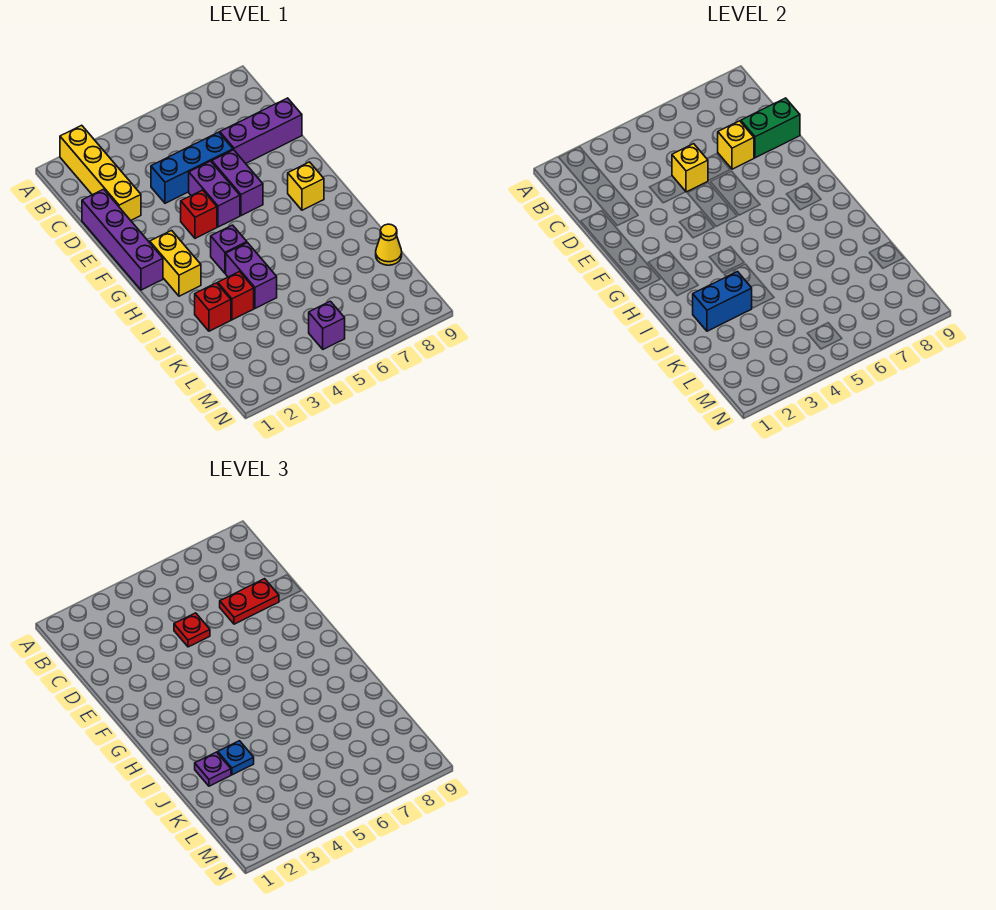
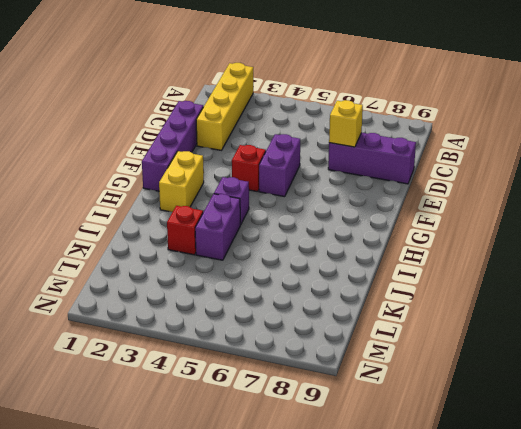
none -> blue brick D4:D6 level 1
none -> purple brick E6:F6 level 1
none -> yellow brick G8 level 1

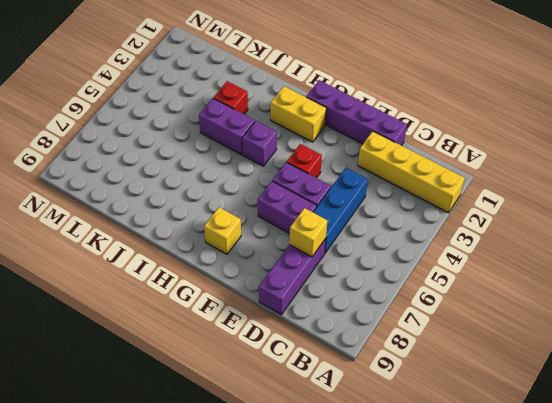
none -> red brick J2 level 1
none -> yellow cone K9 level 1
none -> purple brick M5 level 1

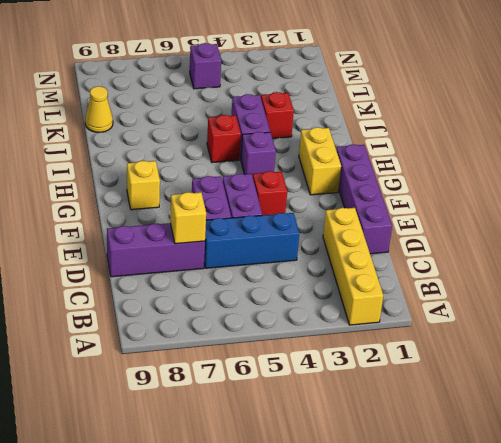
red brick I5 level 1 -> red brick J2 level 1
none -> yellow brick D5 level 2
none -> green brick D8:D9 level 2
none -> blue brick J2:J3 level 2

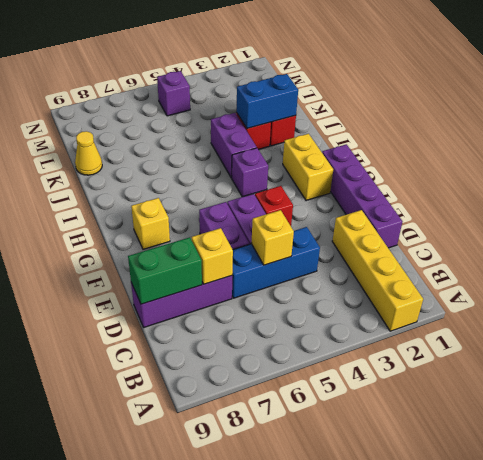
none -> red plate D5 level 3
none -> red plate D7:D8 level 3
none -> purple plate J2 level 3

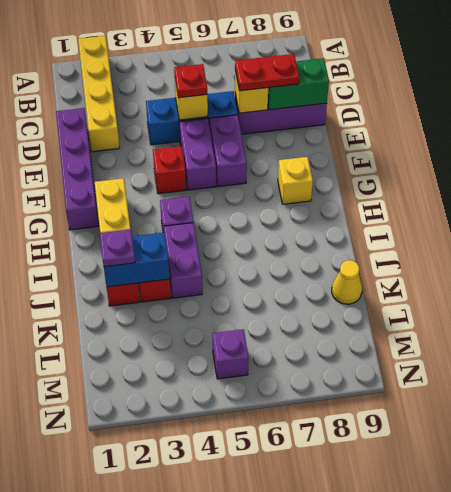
none -> blue plate J3 level 3

